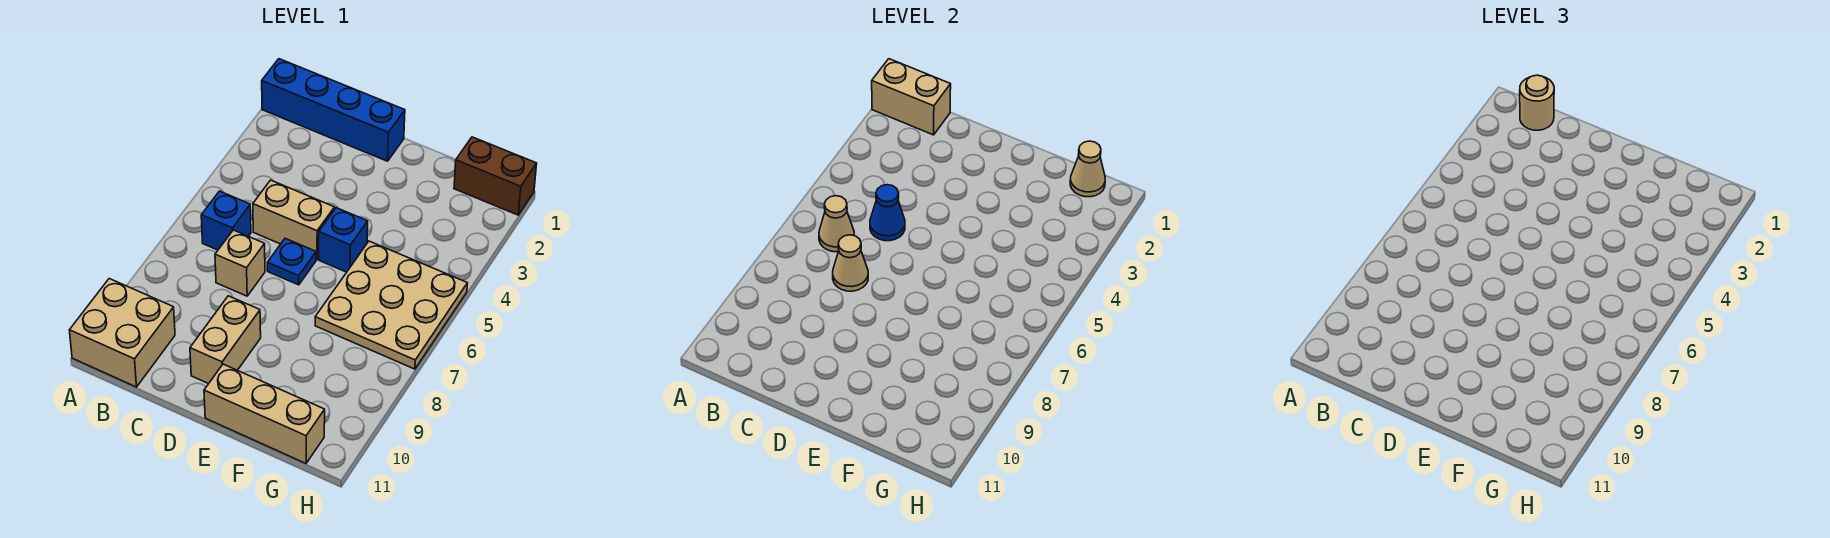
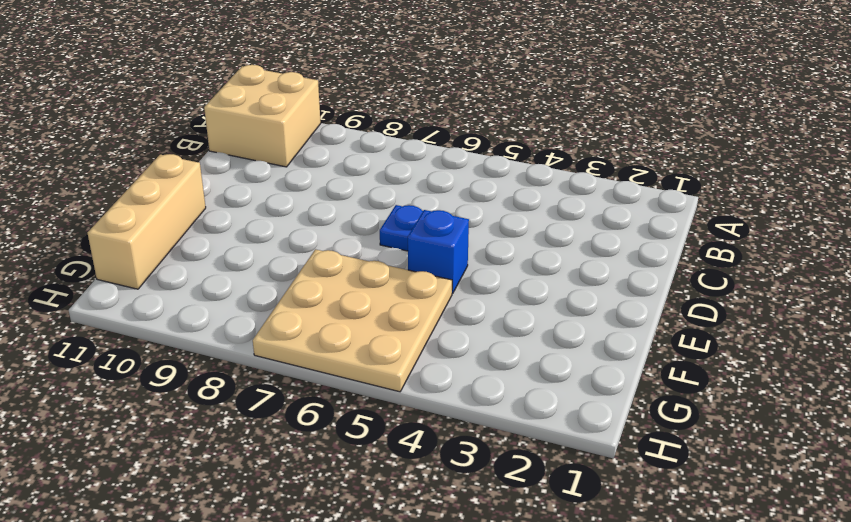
none -> blue brick A1:D1 level 1
none -> blue brick B6 level 1
none -> tan brick C5:D5 level 1

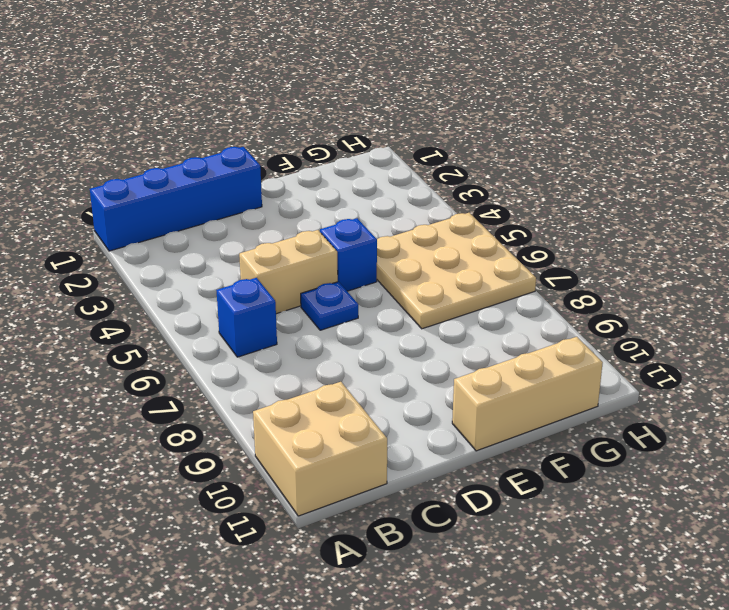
none -> tan brick C7 level 1
none -> tan brick D9:D10 level 1
none -> brown brick G1:H1 level 1

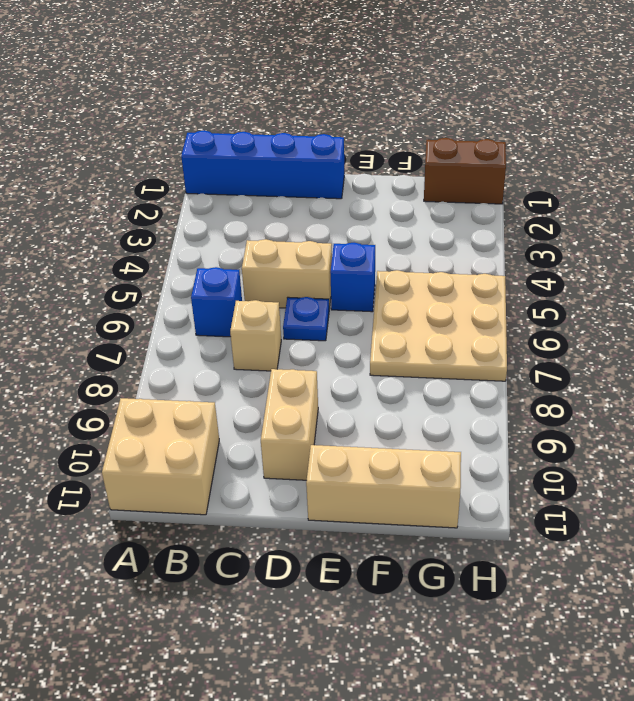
none -> tan brick A1:B1 level 2
none -> tan cone B6 level 2
none -> blue cone C5 level 2

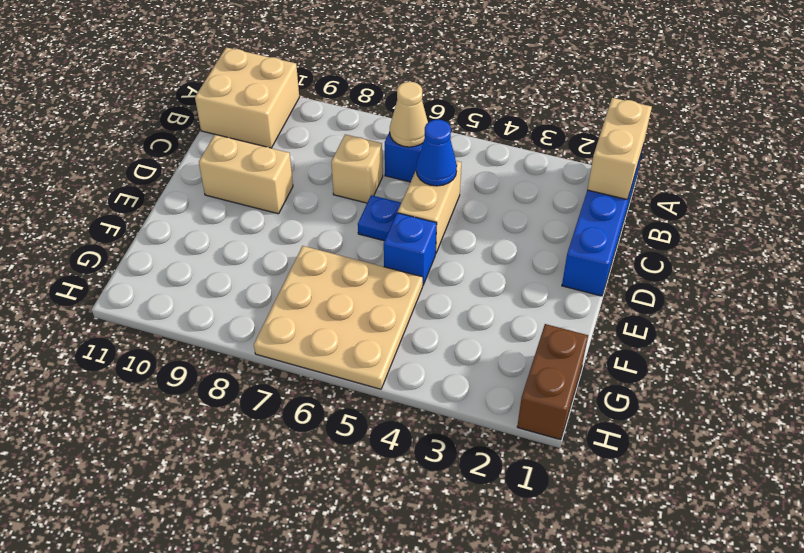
none -> tan brick E11:G11 level 1
none -> tan cone C7 level 2
none -> tan cone G1 level 2

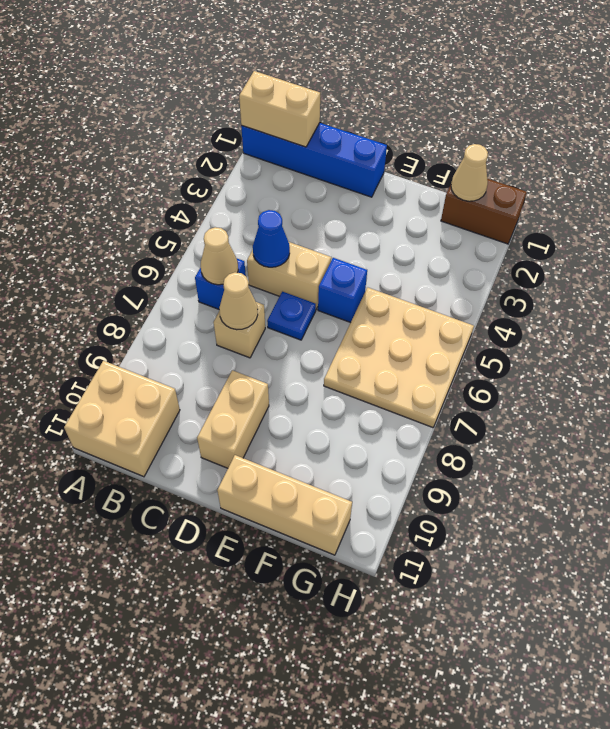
none -> tan round brick B1 level 3

